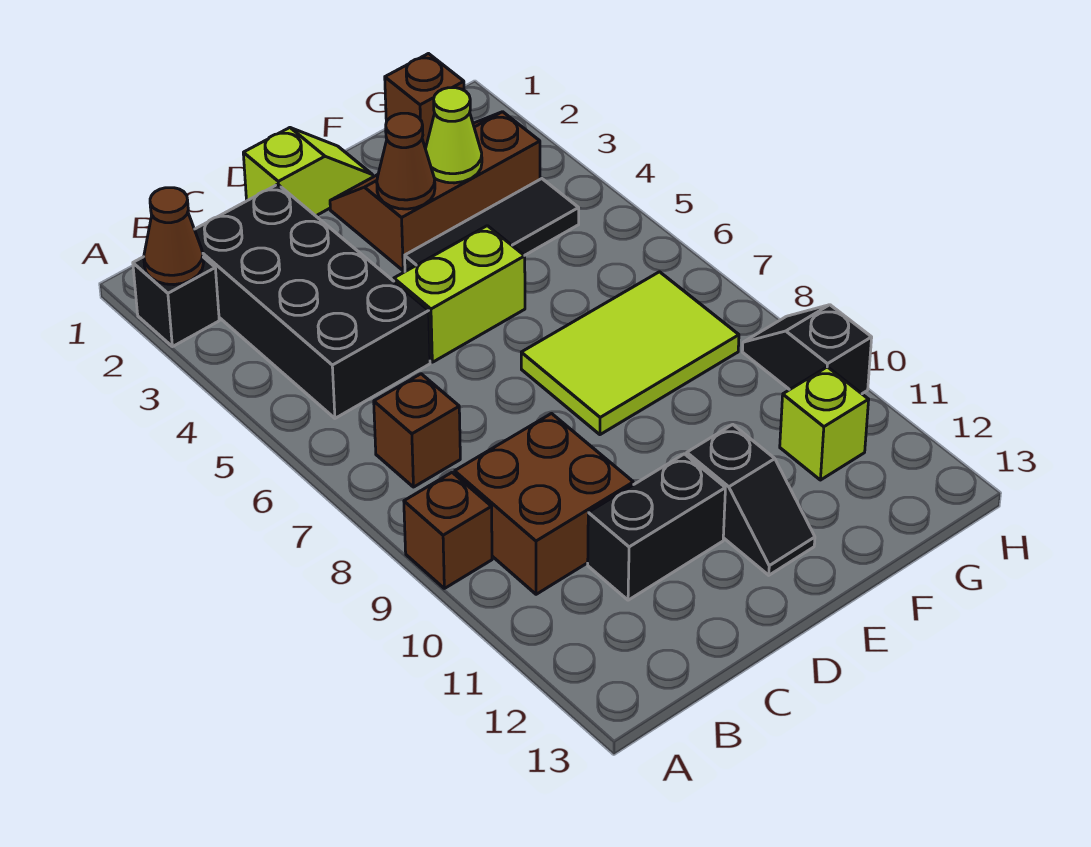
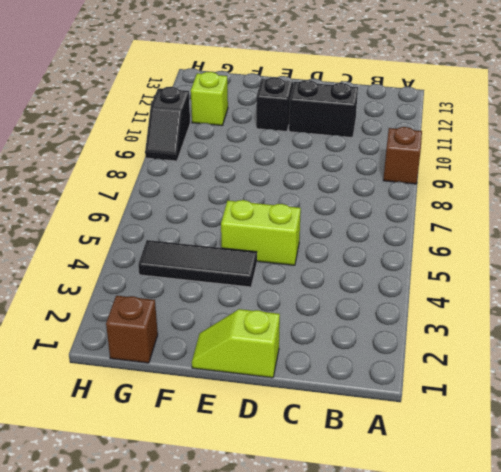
none -> black brick A2 level 1
none -> black brick B2:C5 level 1
none -> brown brick B7 level 1

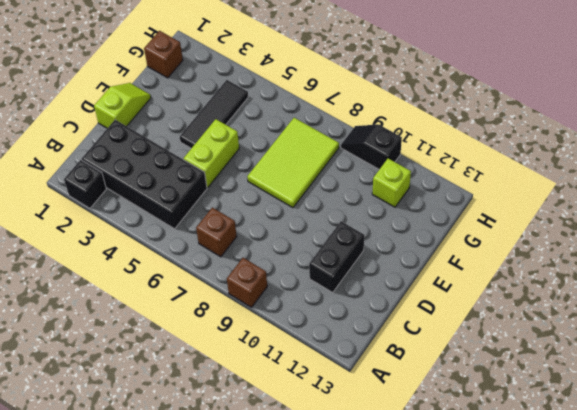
none -> brown brick B9:C10 level 1
none -> brown slope E2:G3 level 1 top 3
none -> black slope E11:E12 level 1 top 11

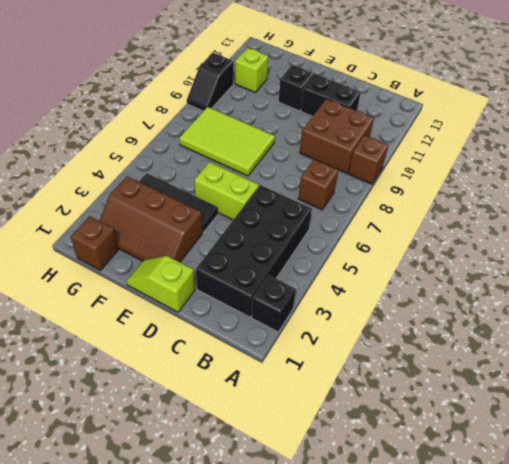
none -> brown cone A2 level 2
none -> brown cone E3 level 2
none -> lime cone F3 level 2

